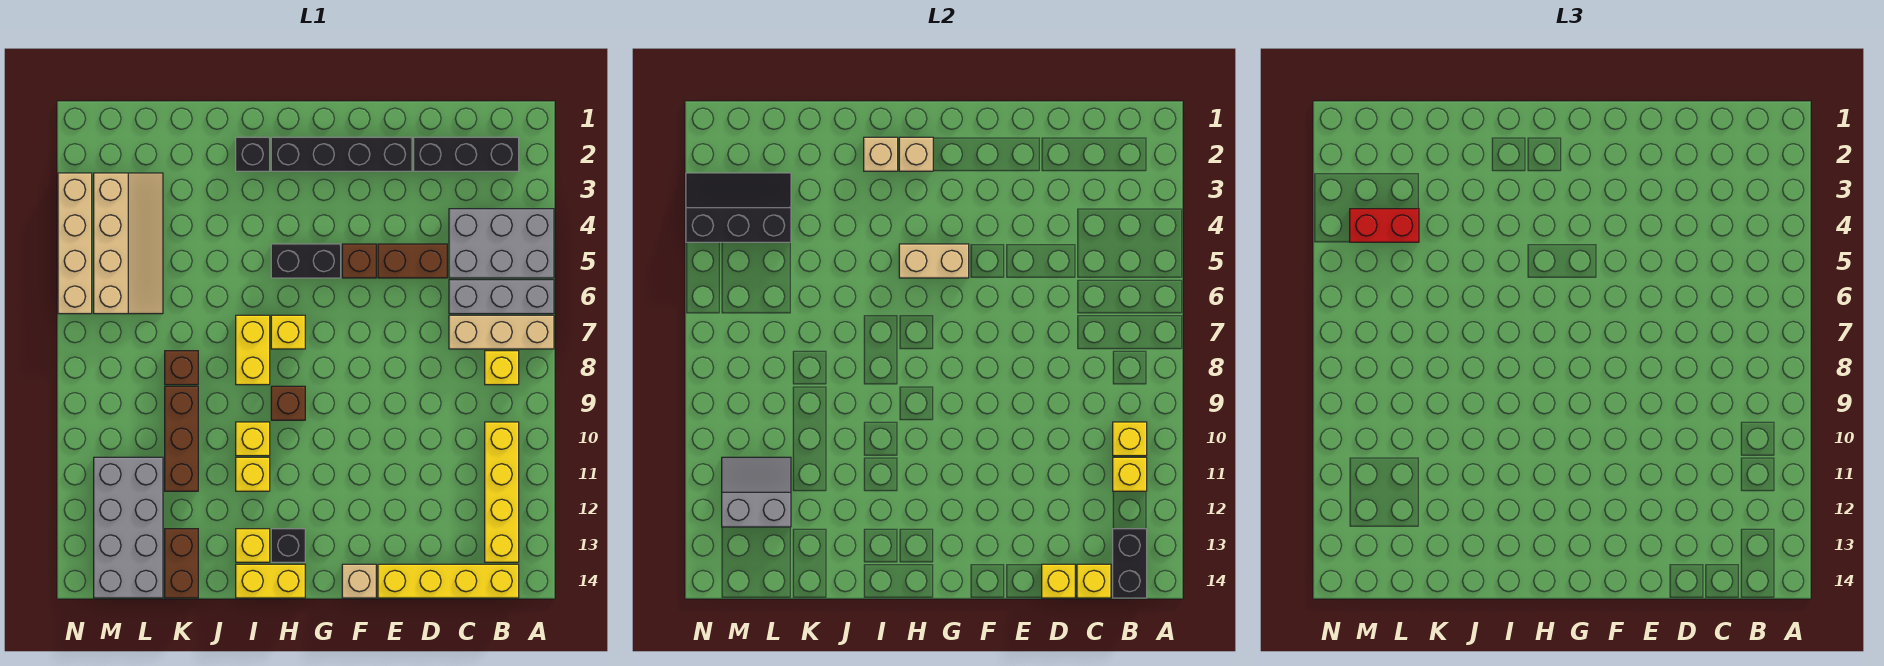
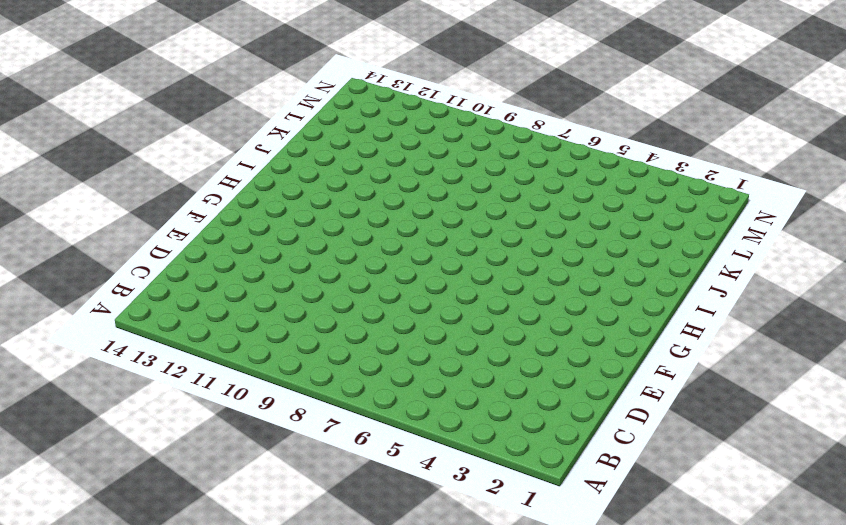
none -> grey brick A4:C5 level 1
none -> grey brick A6:C6 level 1
none -> tan brick A7:C7 level 1
none -> black brick B2:D2 level 1

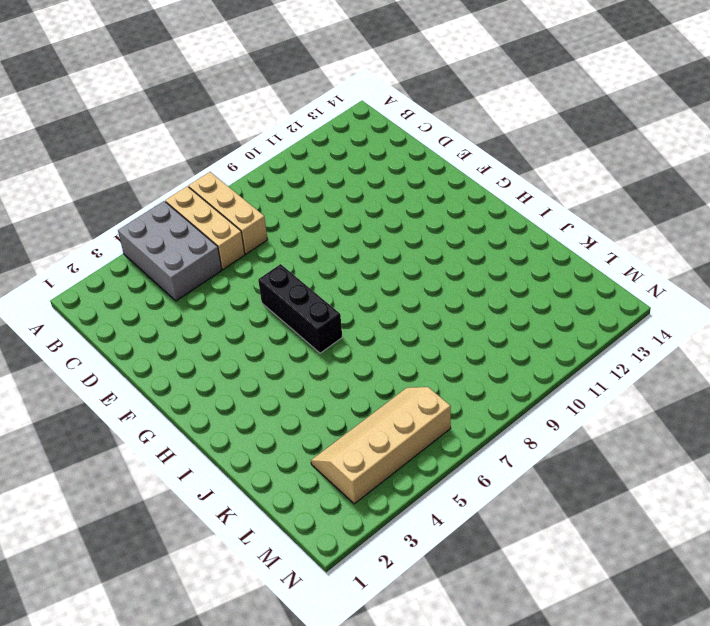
tan brick A6:C6 level 1 -> grey brick A6:C6 level 1
black brick F6:H6 level 1 -> black brick B2:D2 level 1
none -> yellow brick B8 level 1
none -> yellow brick B10:B13 level 1
none -> yellow brick B14:E14 level 1
none -> brown brick D5:E5 level 1

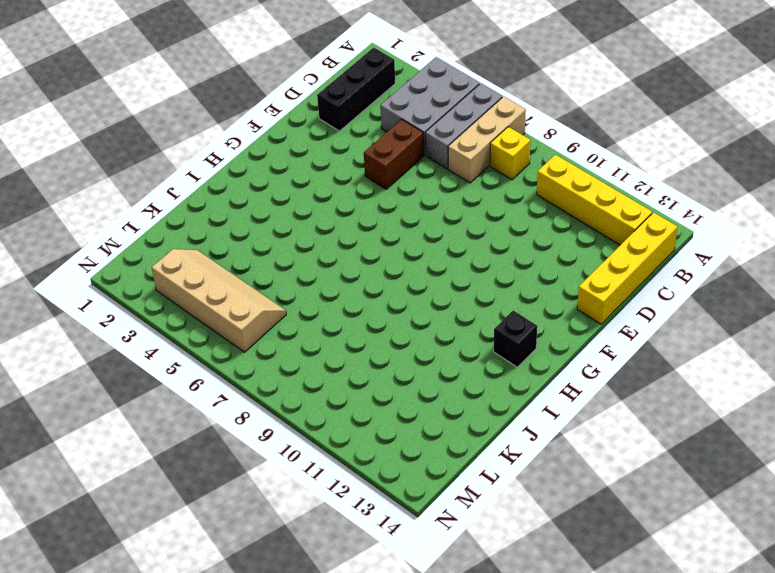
none -> black brick E2:H2 level 1
none -> brown brick F5 level 1
none -> tan brick F14 level 1
none -> black brick G5:H5 level 1

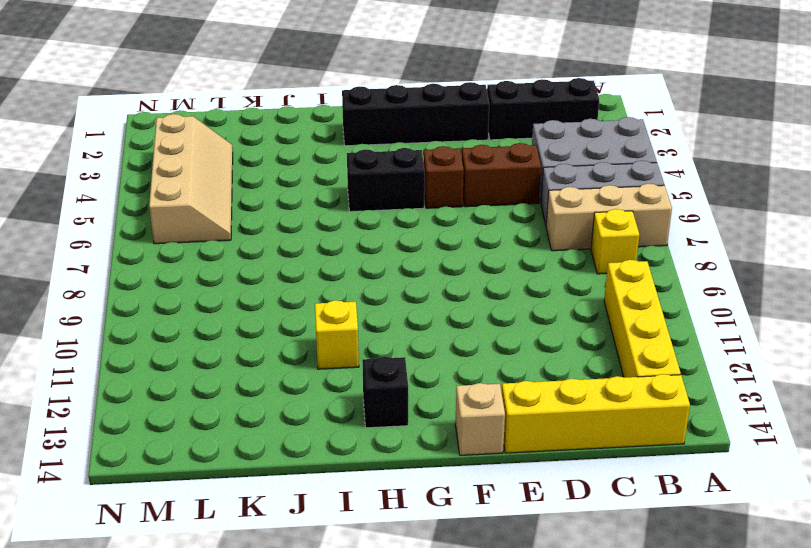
none -> yellow brick H7 level 1
none -> brown brick H9 level 1
none -> yellow brick H14:I14 level 1
none -> black brick I2 level 1

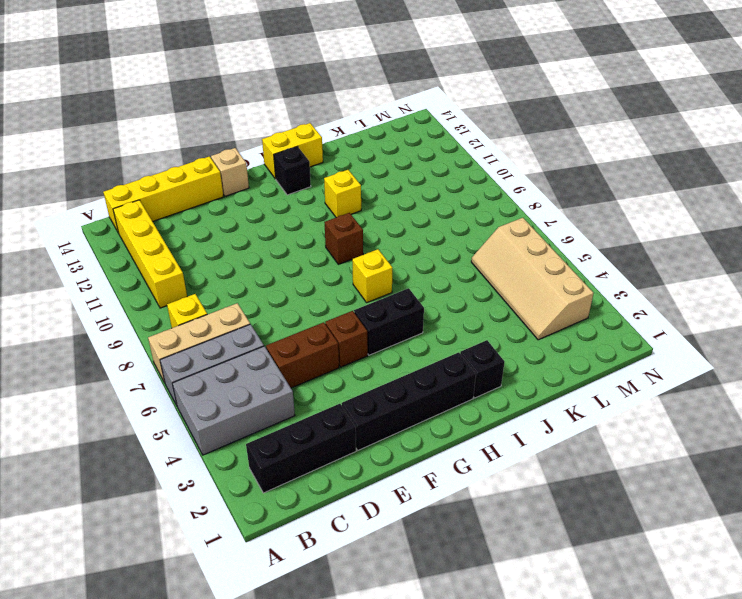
none -> yellow brick I7:I8 level 1
none -> yellow brick I10 level 1
none -> yellow brick I13 level 1
none -> brown brick K8 level 1

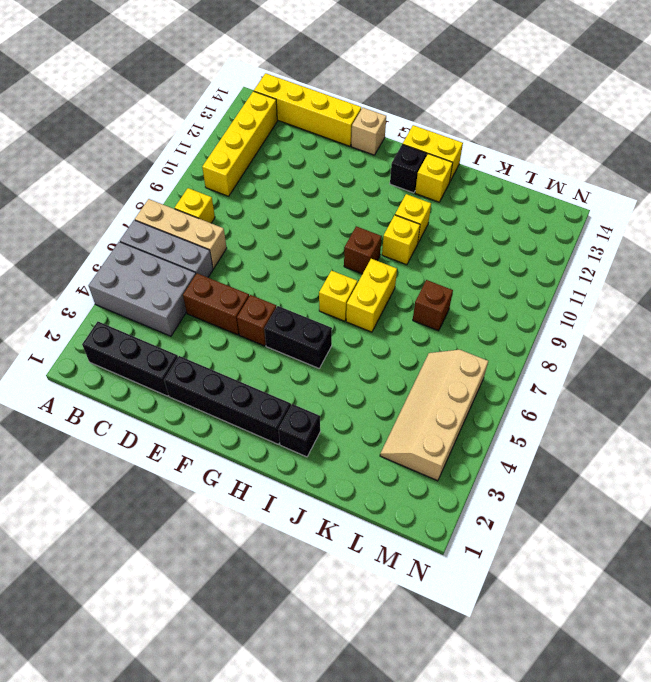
none -> brown brick K9:K11 level 1
none -> brown brick K13:K14 level 1
none -> grey brick L11:M14 level 1
none -> tan brick N3:N6 level 1

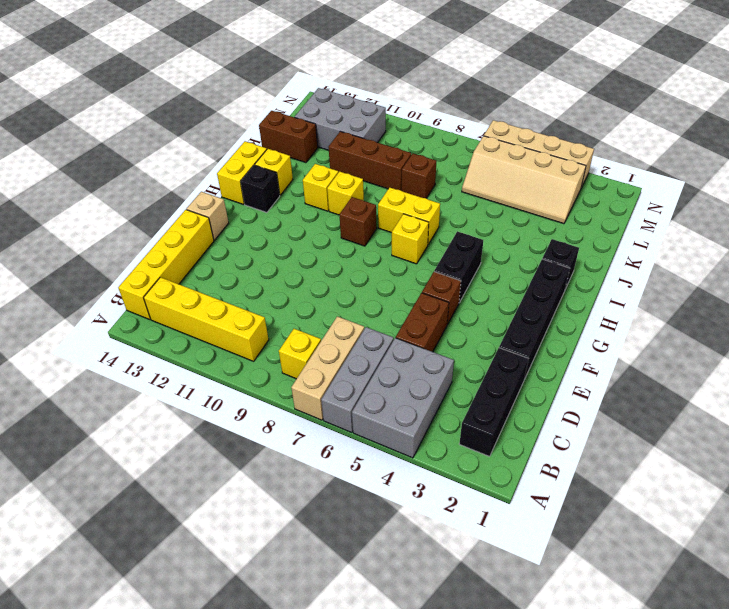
grey brick L11:M13 level 1 -> grey brick L11:M14 level 1
none -> yellow brick B10 level 2
none -> yellow brick B11 level 2
none -> black brick B13:B14 level 2
none -> yellow brick C14 level 2

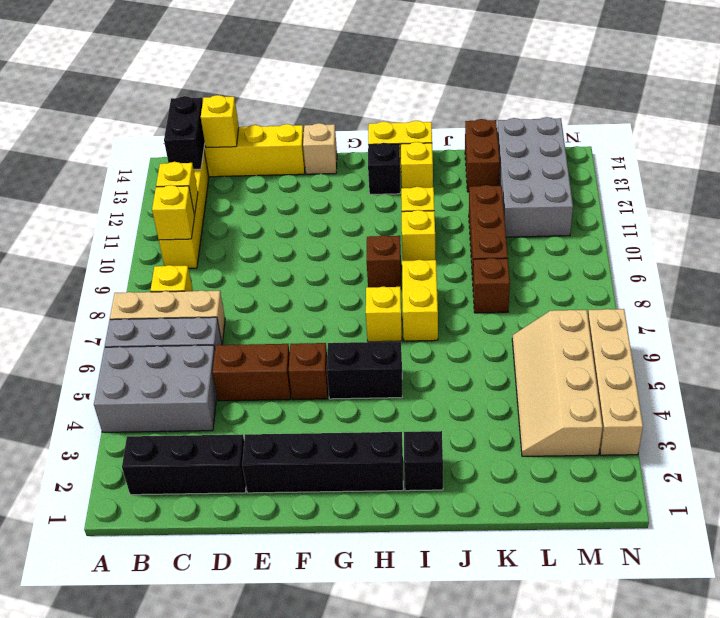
none -> yellow brick D14 level 2
none -> tan brick G5:H5 level 2
none -> tan brick H2 level 2
none -> tan brick I2 level 2

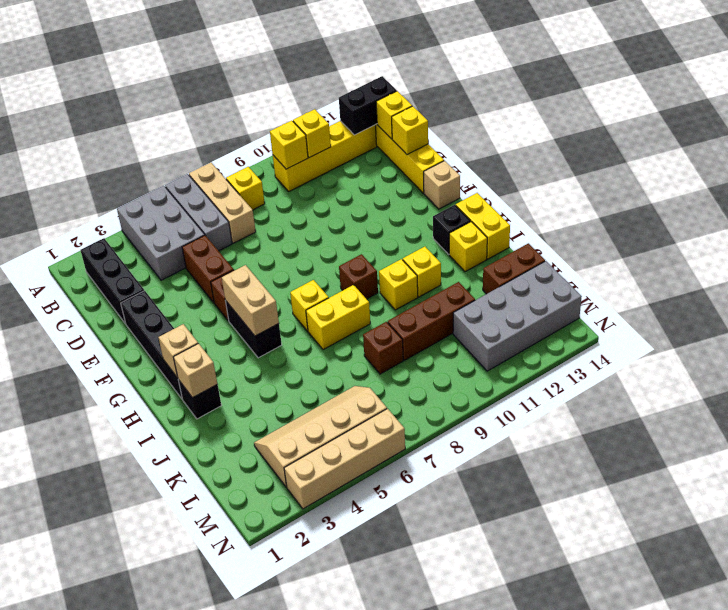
none -> black slope L3:N4 level 2 top 4
none -> grey slope L11:M12 level 2 top 12
none -> red brick L4:M4 level 3

